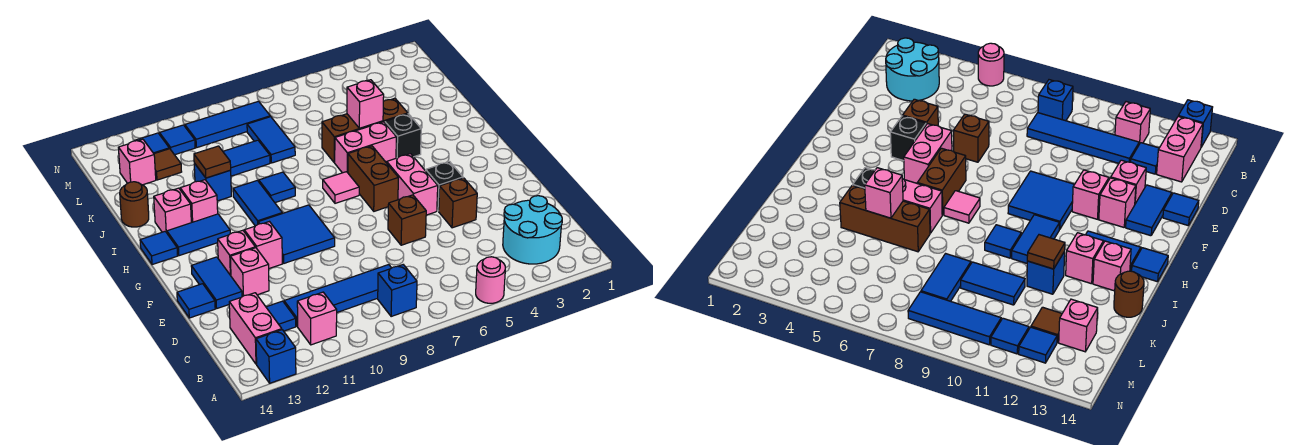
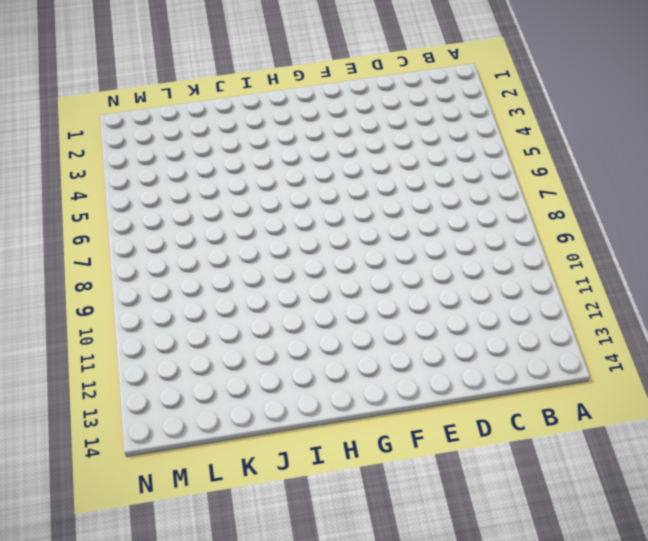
none -> pink round brick A5 level 1
none -> blue brick A13 level 1
none -> cyan round brick B2:C3 level 1
none -> blue brick B8 level 1

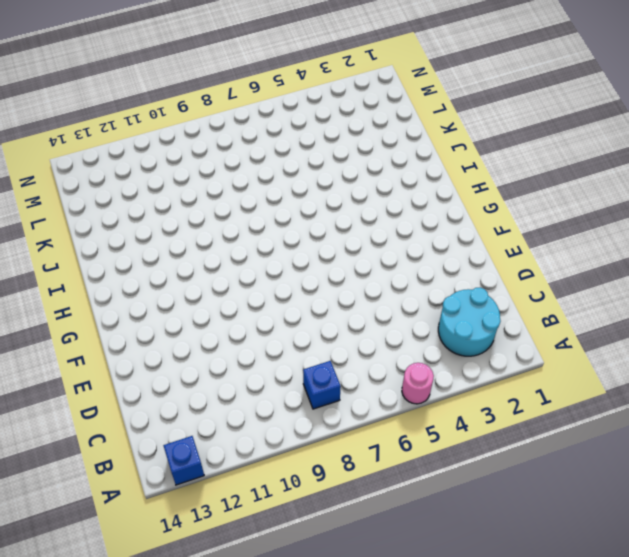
none -> pink brick B11 level 1
none -> pink brick B13:C13 level 1
none -> blue tile C8:C11 level 1
none -> blue tile C12 level 1

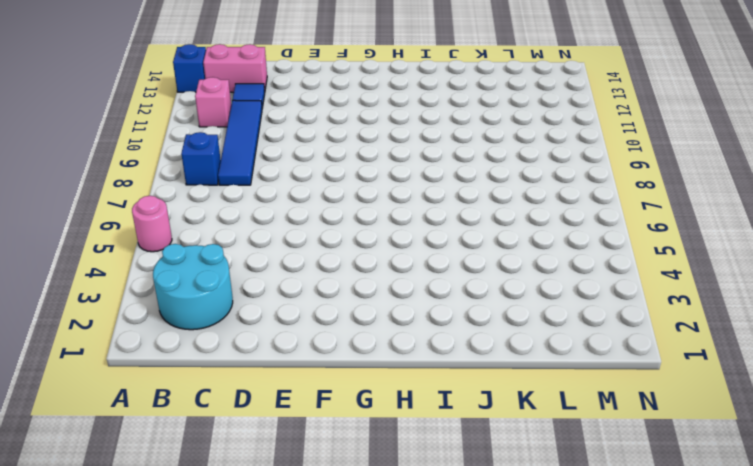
none -> brown brick E4 level 1
none -> brown brick E6 level 1
none -> pink brick E12 level 1
none -> blue tile E13:F13 level 1

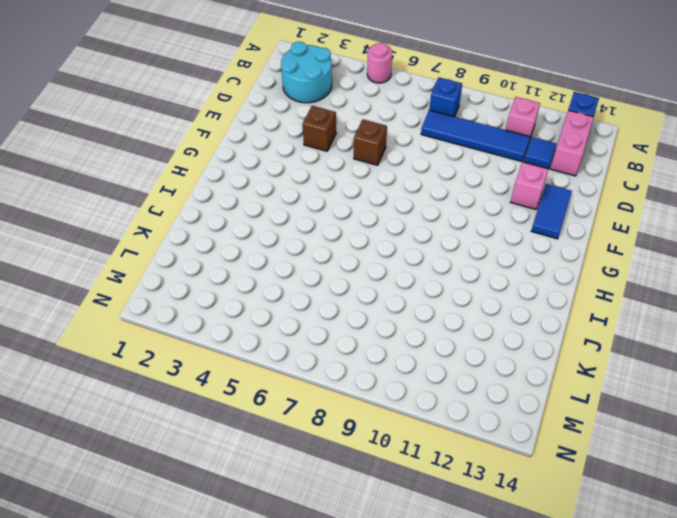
none -> blue tile E14 level 1
none -> black brick F4 level 1
none -> pink brick F5:G5 level 1
none -> blue tile F9:G10 level 1

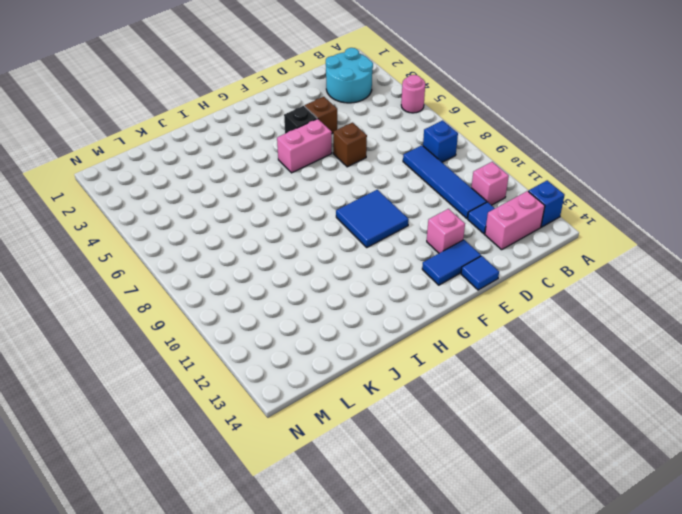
none -> pink brick F11 level 1
none -> pink brick F12 level 1
none -> brown brick G6:H6 level 1
none -> pink tile H7 level 1

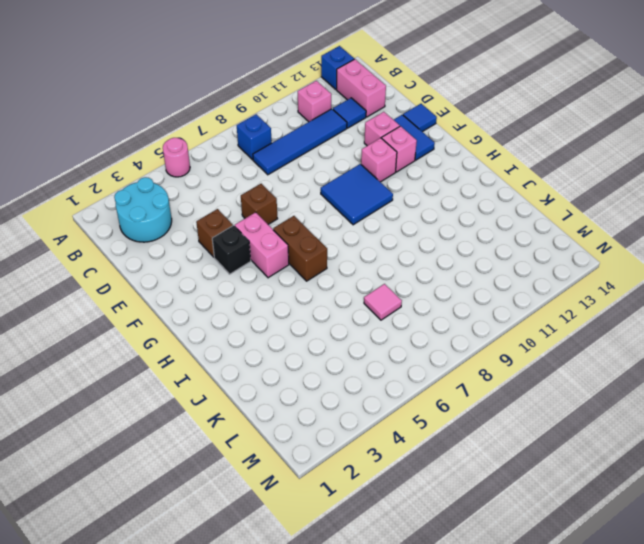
pink tile K7 level 1 -> pink tile H7 level 1
none -> blue tile H10:I10 level 1
none -> blue tile H12:H13 level 1
none -> blue tile H14 level 1
none -> black brick I4 level 1

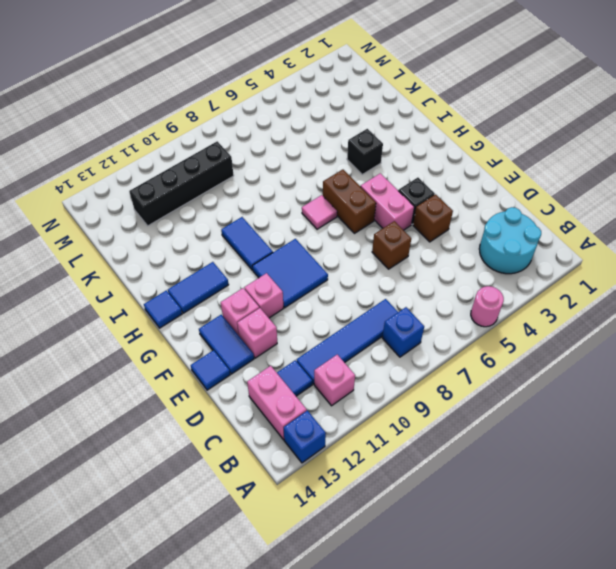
black brick L9:L12 level 1 -> brown tile L12 level 1
none -> pink brick I5:I6 level 1
none -> blue tile I9 level 1
none -> pink brick I12 level 1
none -> pink brick I13 level 1

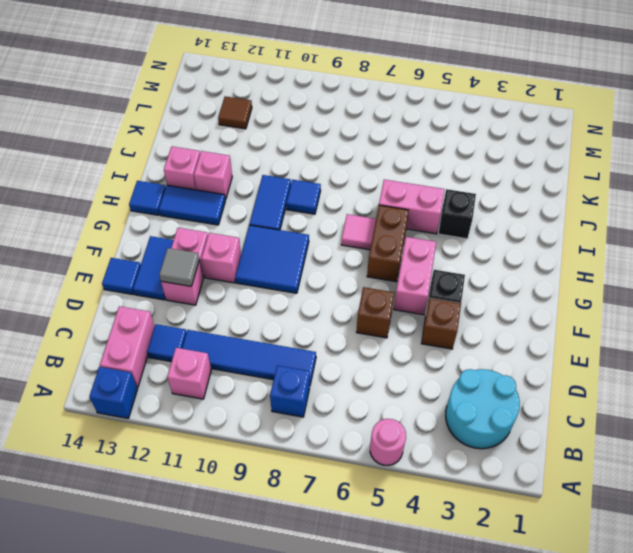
grey tile E12 level 2 -> none
none -> brown brick J4:J6 level 1
none -> blue brick J11 level 1
none -> brown round brick J14 level 1
none -> blue tile K8:L8 level 1

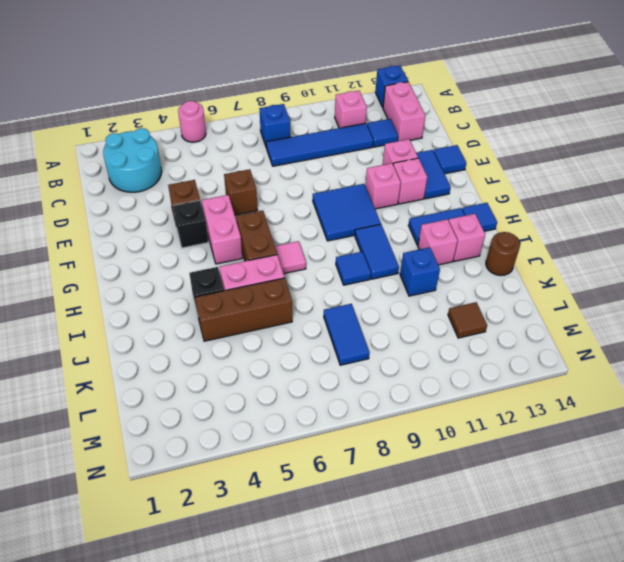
none -> blue tile K9:K10 level 1
none -> pink brick L13 level 1
none -> blue tile M8:M10 level 1
none -> blue tile M11 level 1

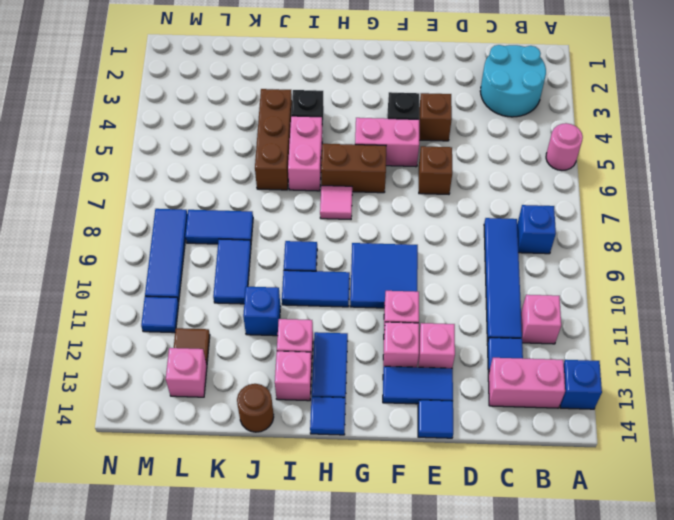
none -> blue tile M12 level 1
none -> pink brick J5 level 2
none -> brown tile J11 level 2

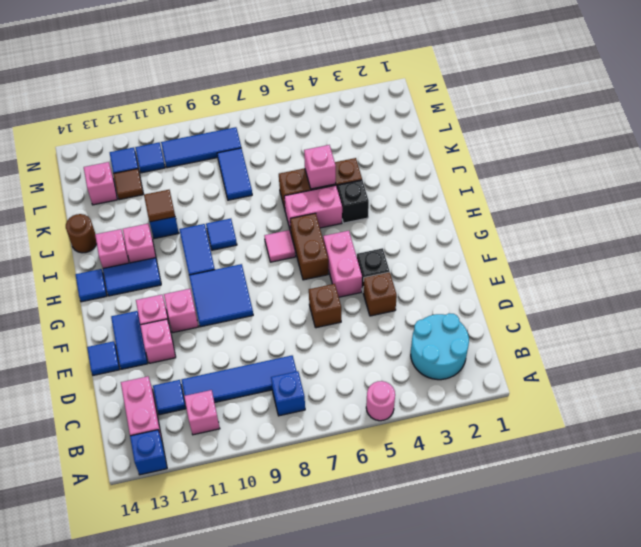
none -> blue tile K9:K10 level 1

